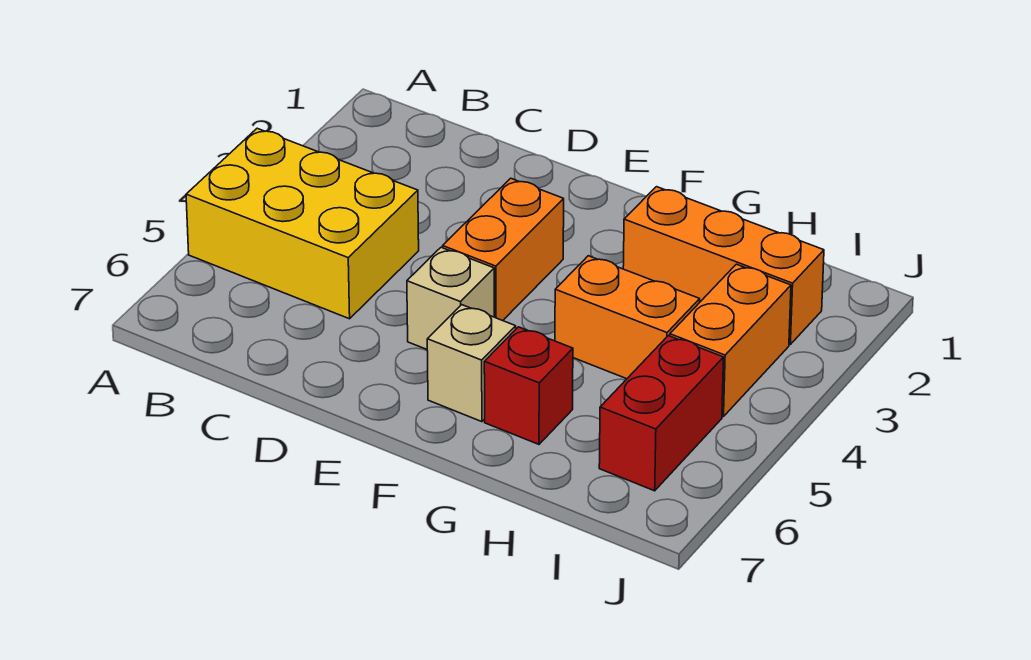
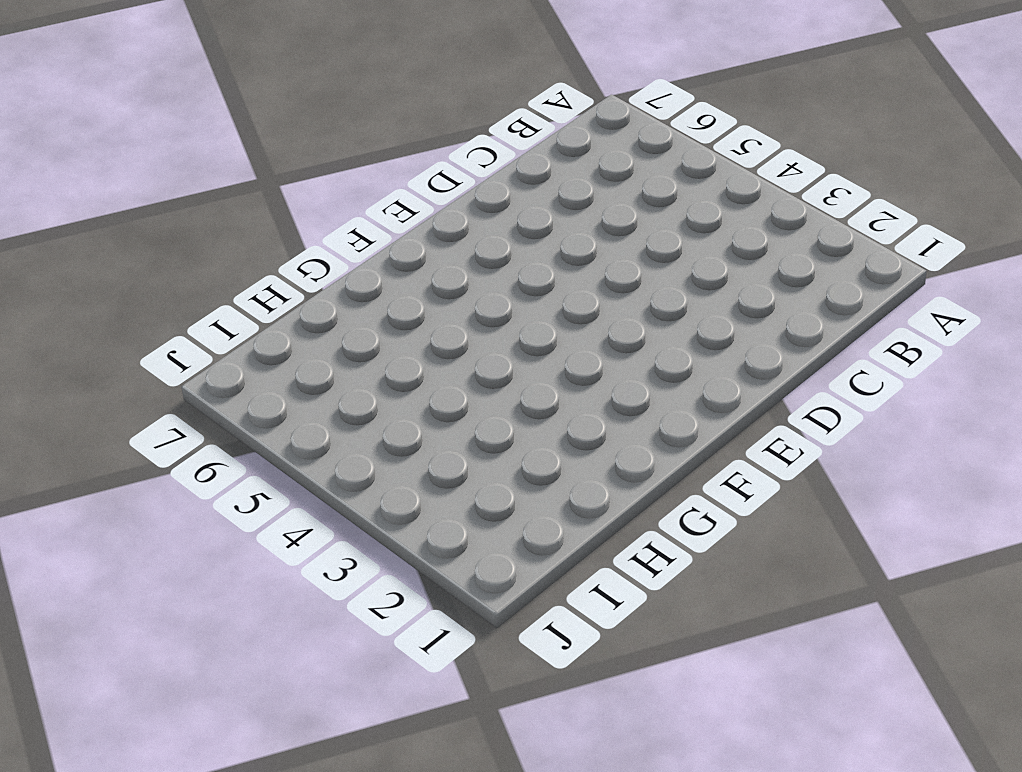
none -> yellow brick A4:C5 level 1
none -> orange brick E3:E4 level 1

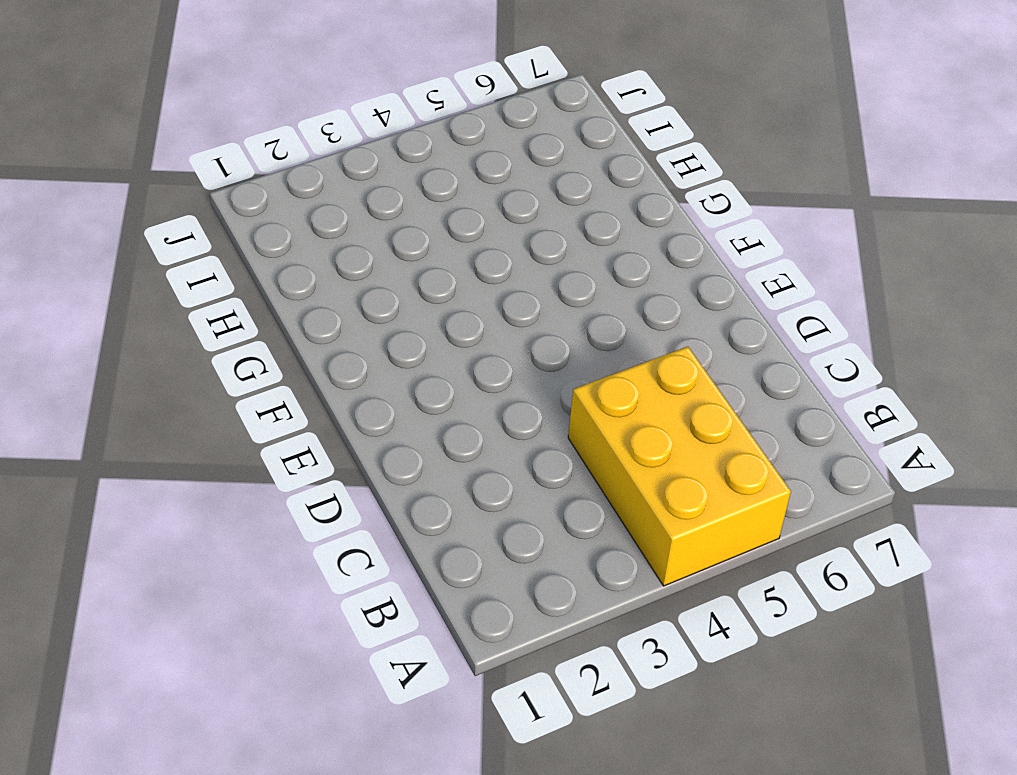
none -> orange brick E3:E4 level 1
none -> tan brick E5 level 1

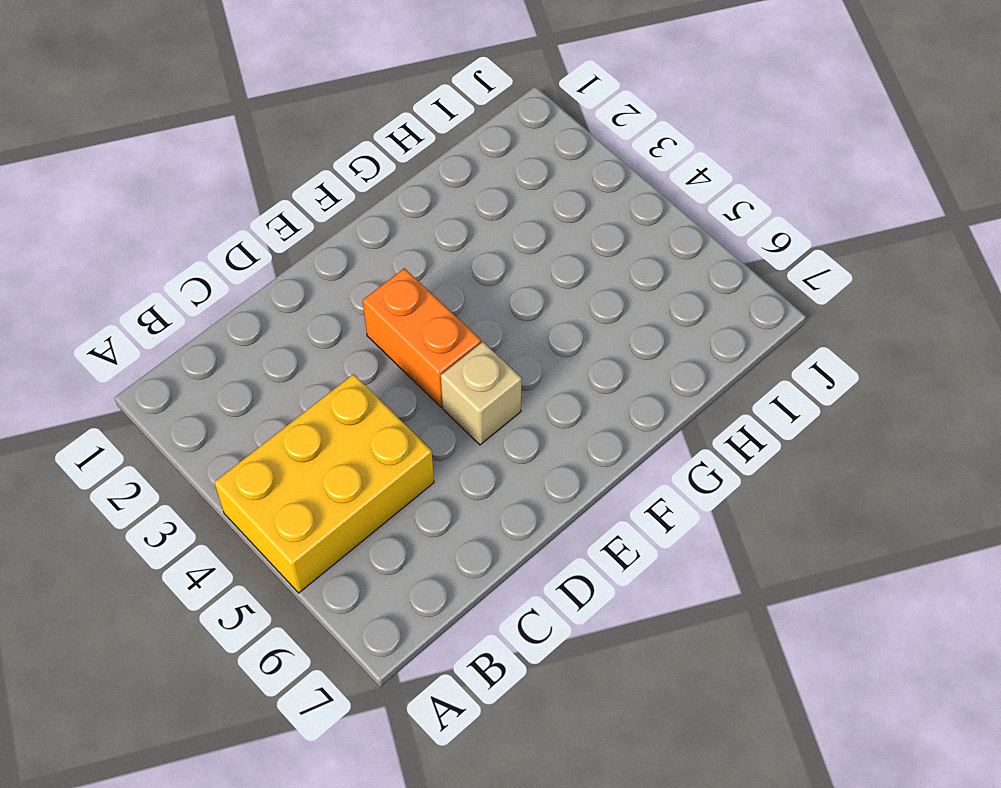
none -> tan brick F6 level 1
none -> orange brick G2:I2 level 1

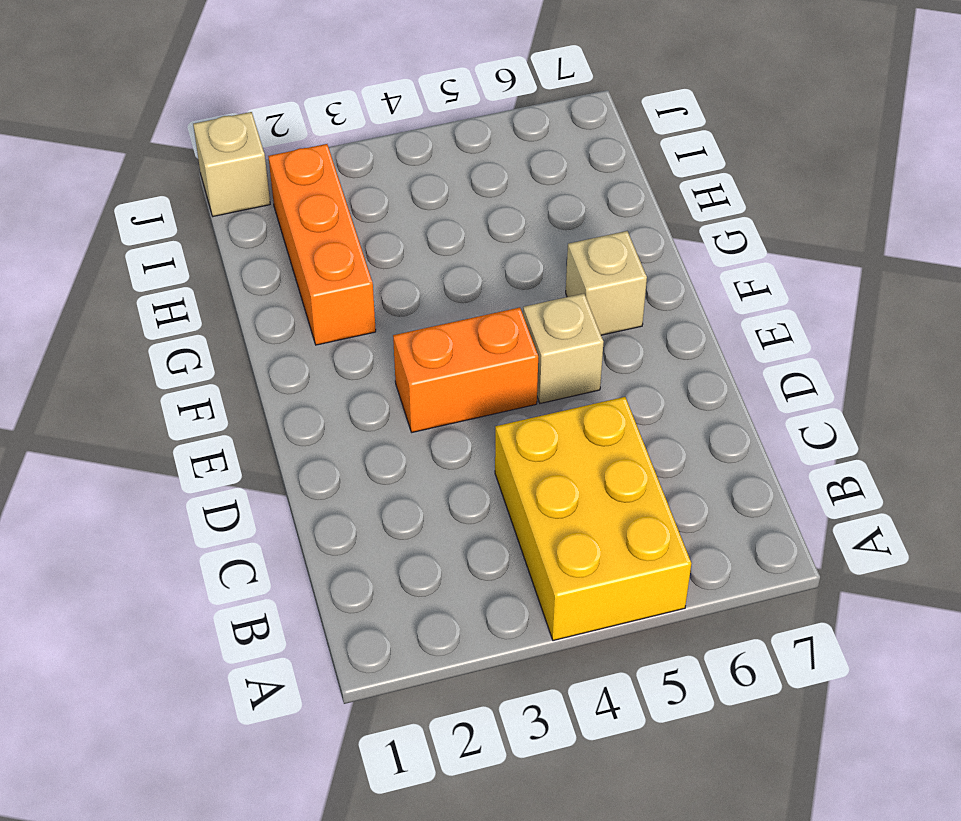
tan brick J1 level 1 -> none
none -> orange brick G4:H4 level 1
none -> red brick G6 level 1

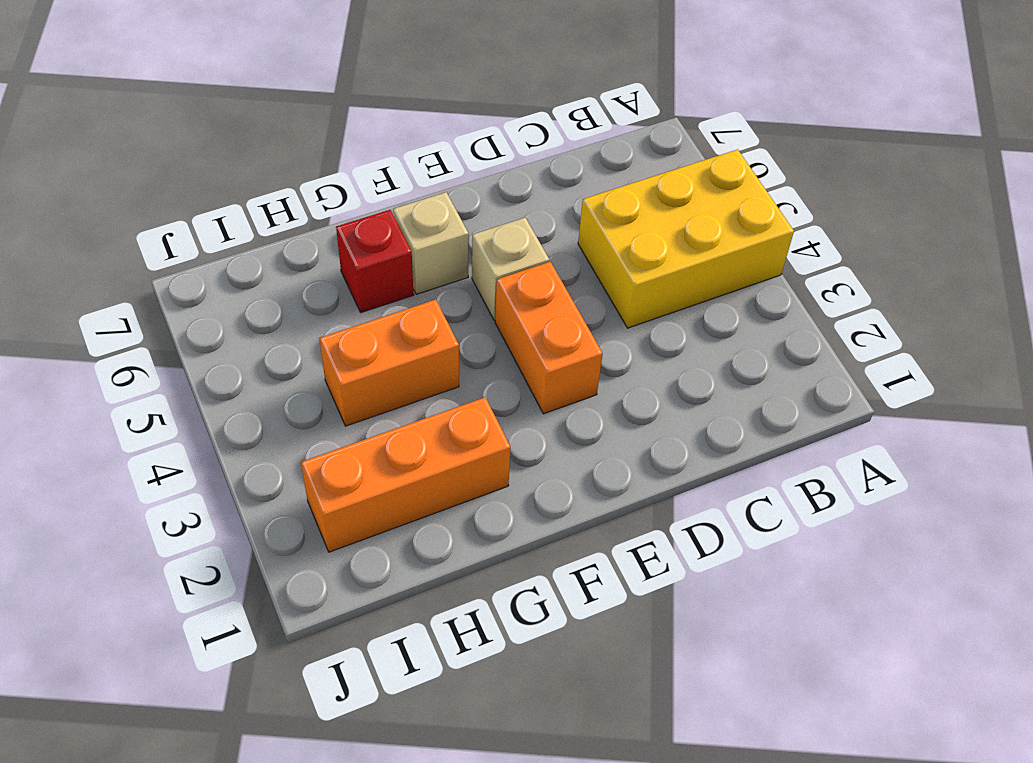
none -> orange brick I3:I4 level 1
none -> red brick I5:I6 level 1

